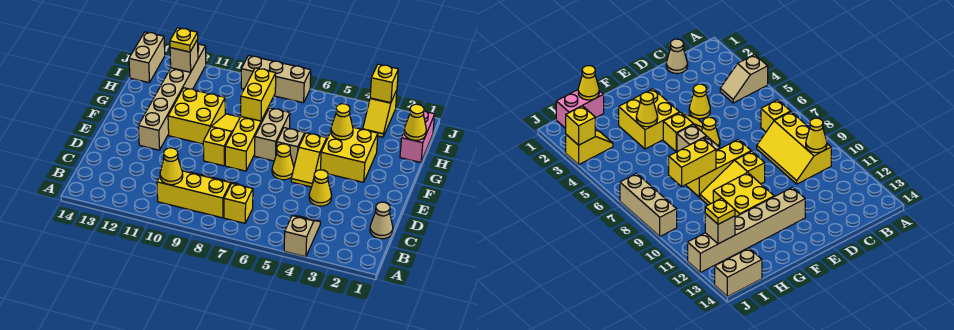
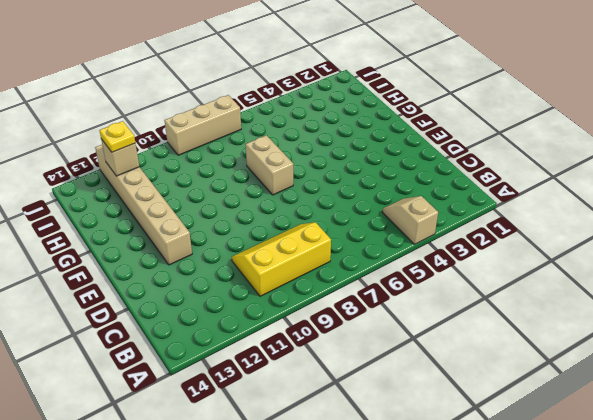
none -> yellow brick B7 level 1
none -> tan cone C1 level 1
none -> yellow cone D4 level 1

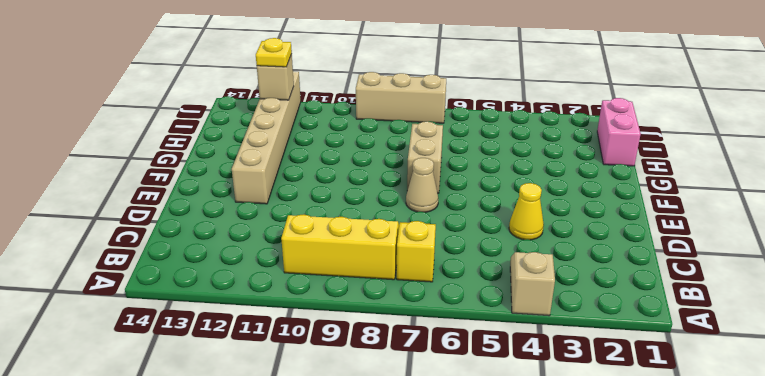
tan cone E7 level 1 -> tan cone C1 level 1
none -> yellow slope E5:F5 level 1 top F
none -> yellow cone E6 level 1
none -> yellow brick E8:G8 level 1

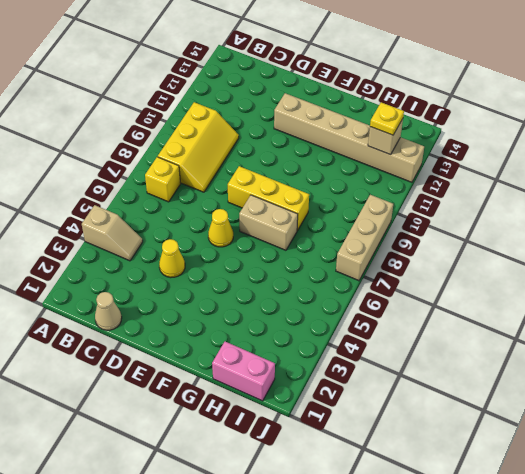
none -> yellow slope E5:F5 level 1 top F
none -> yellow slope E9:G9 level 1 top E
none -> yellow brick F3:G4 level 1

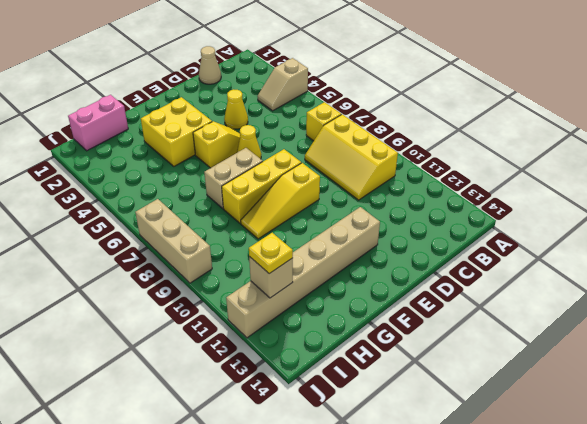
none -> tan brick F6 level 1
none -> yellow brick F10:G11 level 1
none -> yellow slope I3:J3 level 1 top J

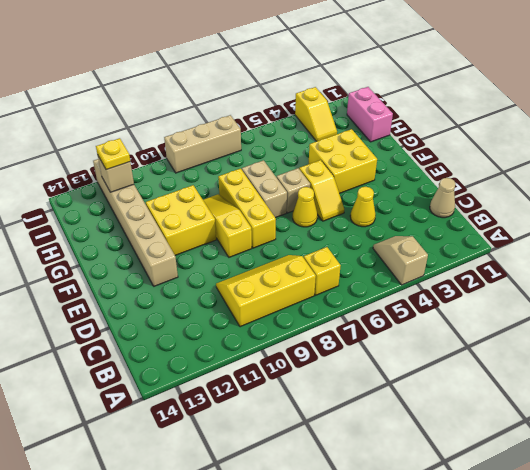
none -> tan brick I14:J14 level 1
none -> yellow cone B10 level 2
none -> yellow cone G4 level 2

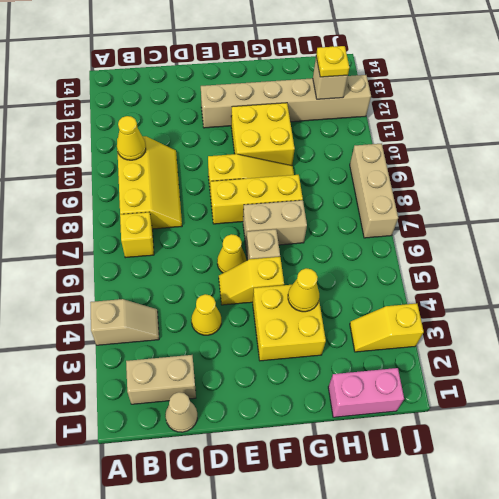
tan brick B2:C2 level 1 -> tan brick I14:J14 level 1
none -> yellow brick G8:H8 level 2
none -> yellow cone H1 level 2
none -> yellow brick J3 level 2

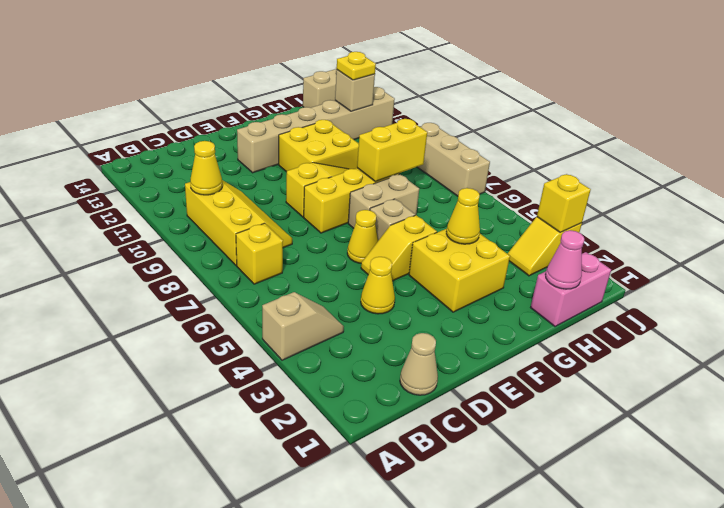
pink cone H1 level 2 -> yellow cone H1 level 2

